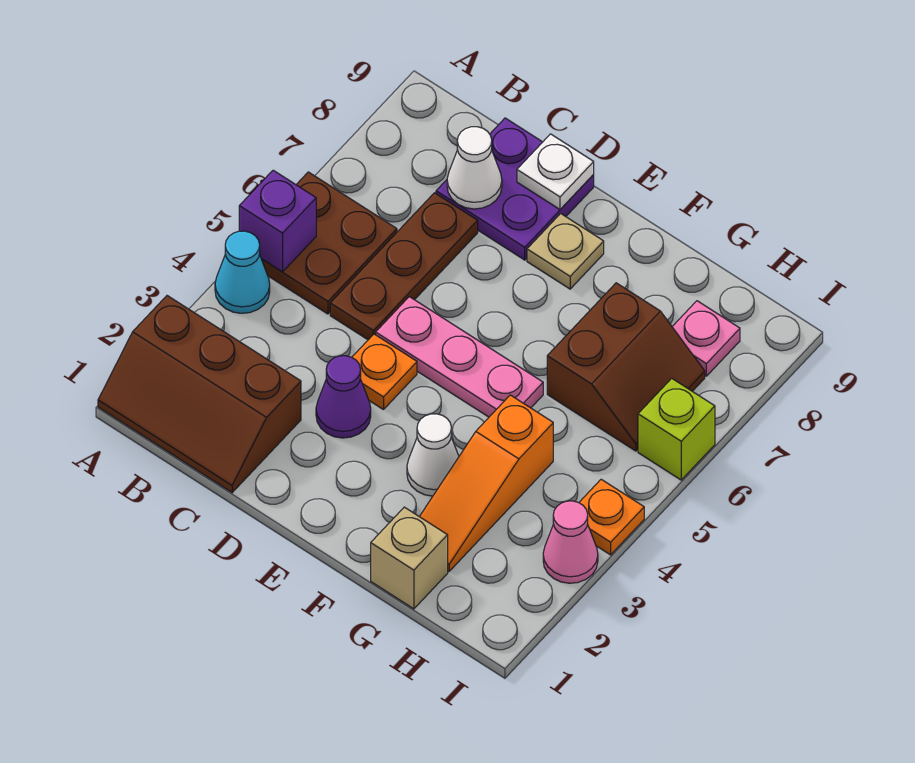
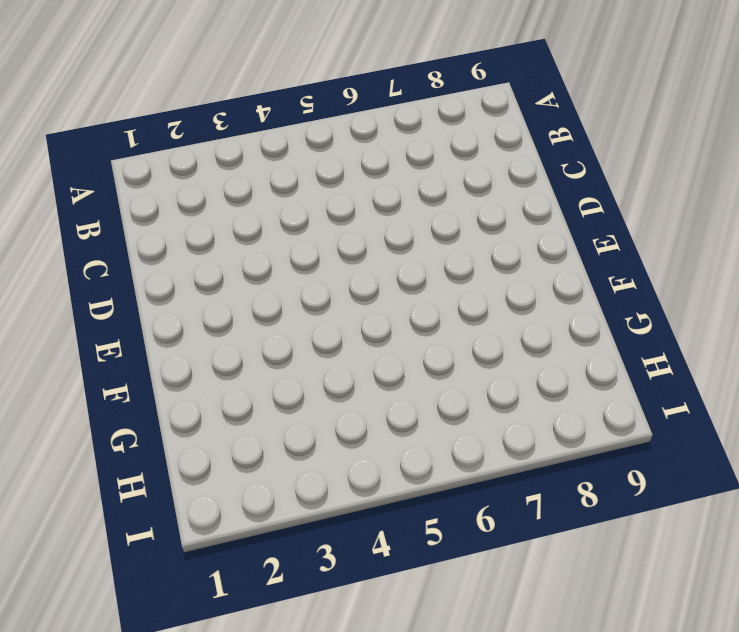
none -> brown slope A1:C2 level 1 top 2
none -> cyan cone A4 level 1
none -> brown plate A5:B6 level 1

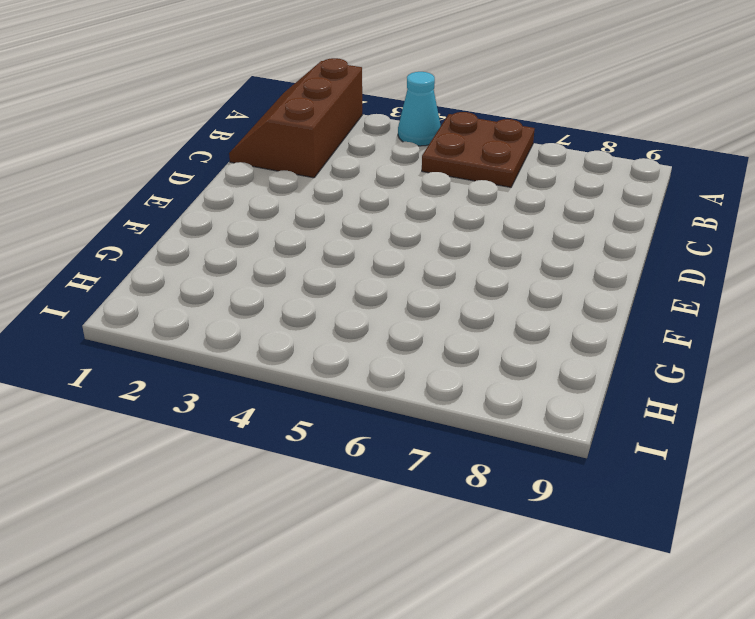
none -> brown plate C5:C7 level 1
none -> purple plate C8:D9 level 1
none -> purple cone D3 level 1

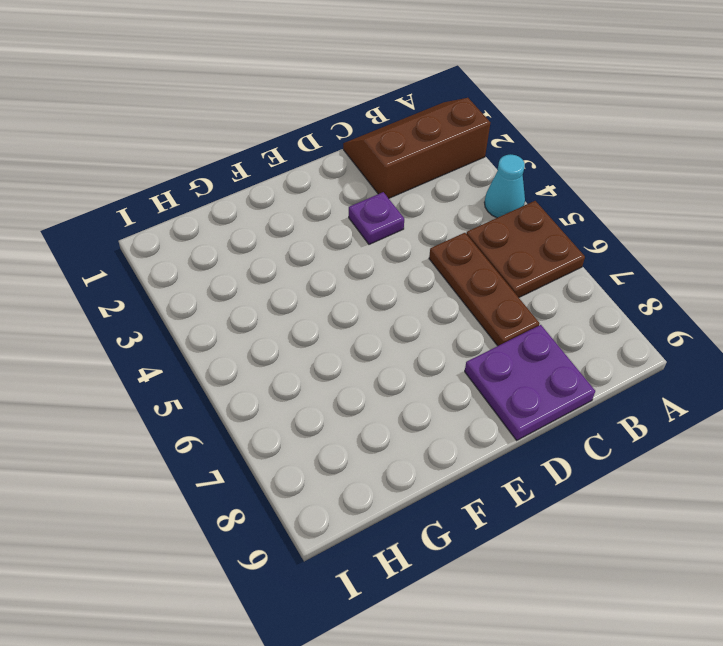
purple plate D3 level 1 -> purple cone D3 level 1
none -> orange plate D4 level 1
none -> pink plate D5:F5 level 1
none -> tan plate E8 level 1

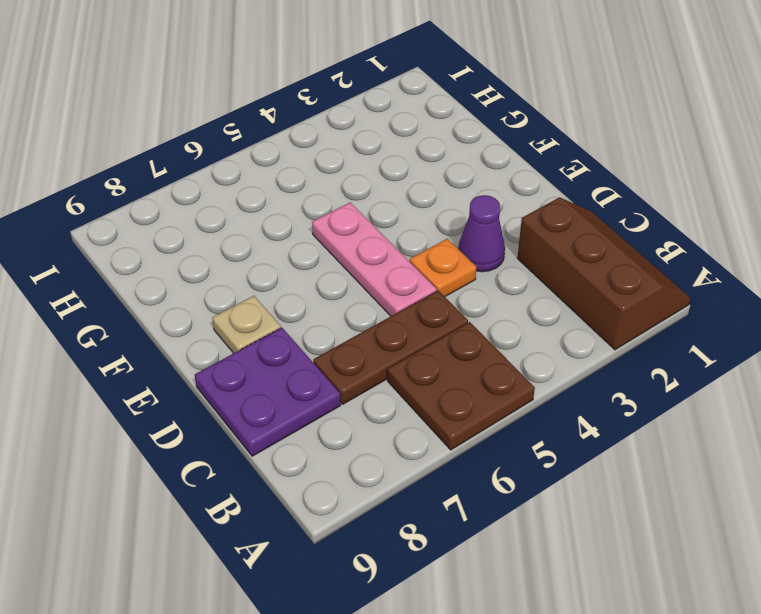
none -> cyan cone A4 level 1
none -> white cone F3 level 1
none -> tan brick G1 level 1

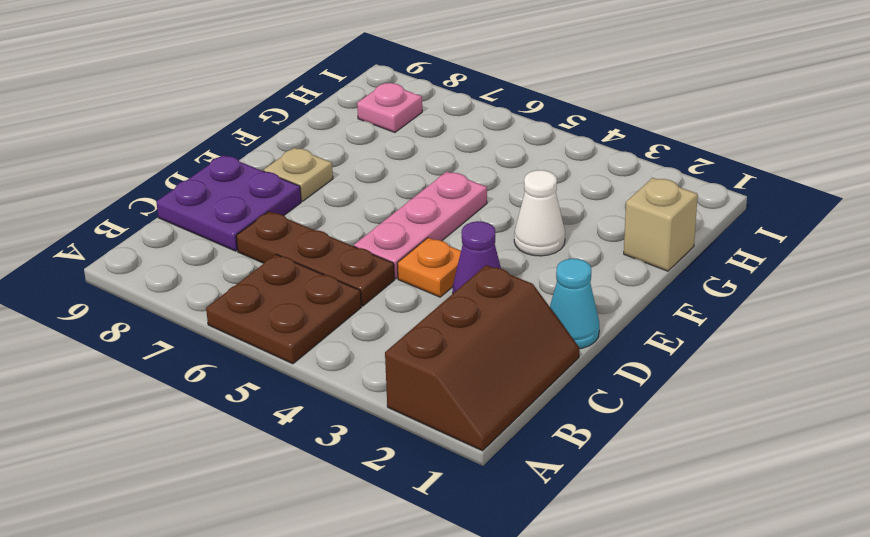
cyan cone D1 level 1 -> cyan cone A4 level 1
none -> orange slope G2:G4 level 1 top 4
none -> brown slope G6:H7 level 1 top G
none -> pink cone I3 level 1

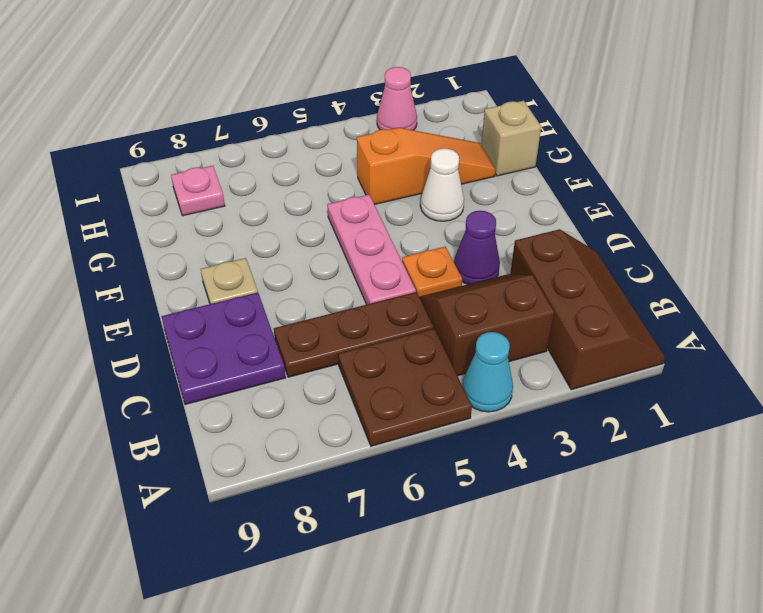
brown slope B3:C4 level 1 top B -> brown slope G6:H7 level 1 top G
none -> orange plate I4 level 1
none -> lime brick I6 level 1
none -> purple brick A5 level 2

